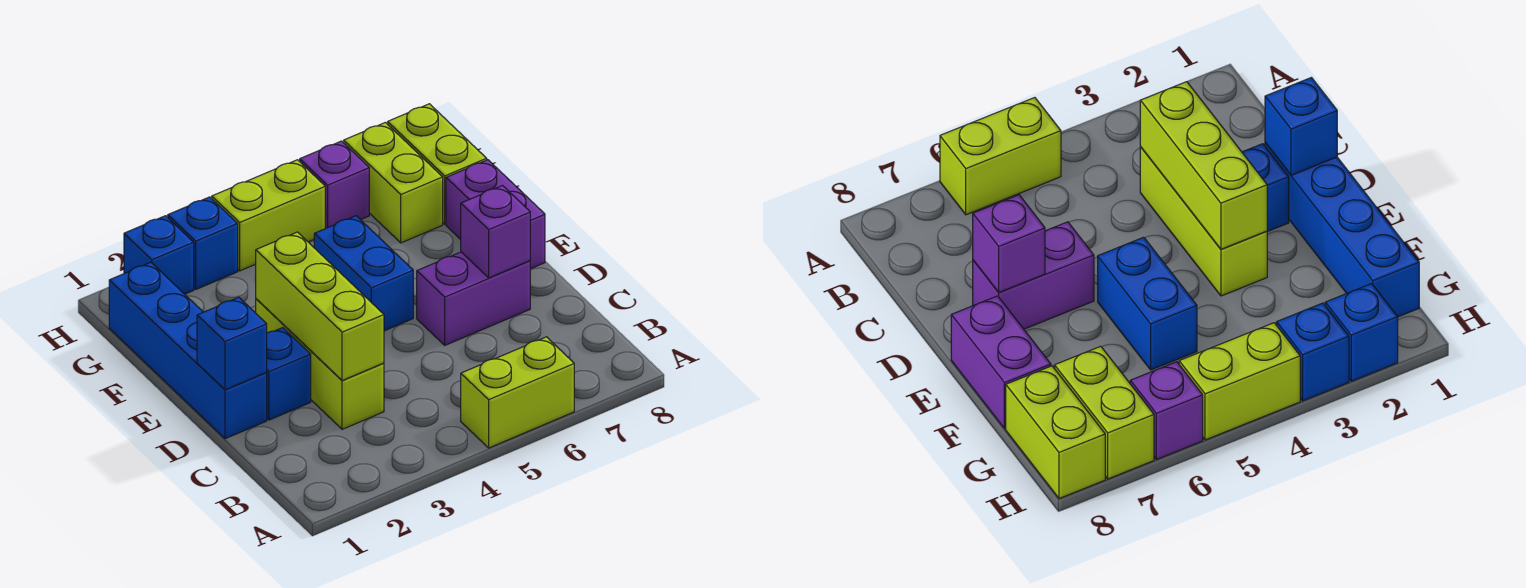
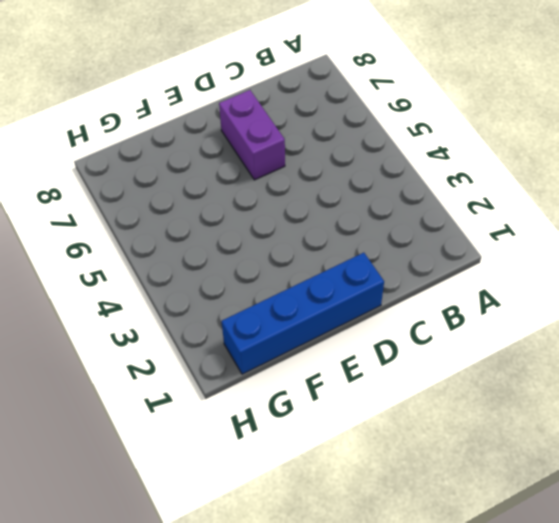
none -> lime brick A5:A6 level 1
none -> lime brick C3:E3 level 1
none -> blue brick D2 level 1

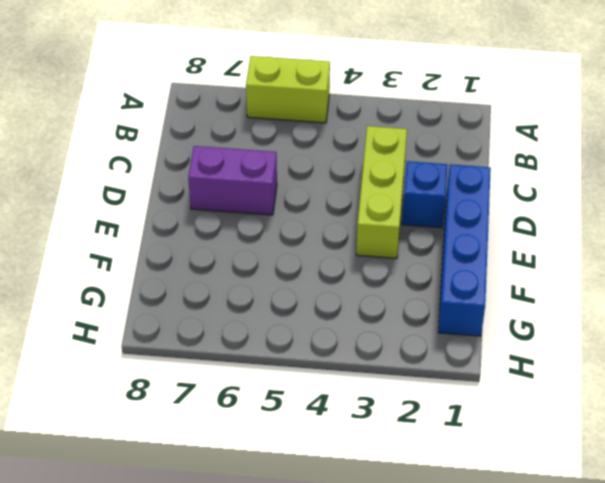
none -> blue brick E5:F5 level 1
none -> purple brick E8:F8 level 1
none -> lime brick G7:H7 level 1

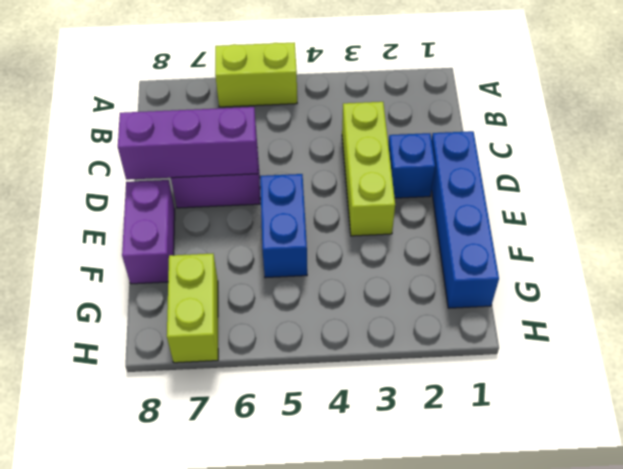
purple brick D6:D8 level 2 -> purple brick D7 level 2
none -> lime brick G8:H8 level 1
none -> blue brick H2 level 1
none -> blue brick H3 level 1

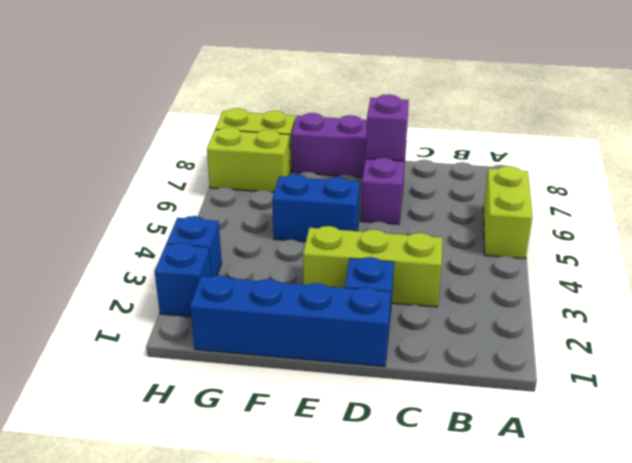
none -> lime brick H4:H5 level 1
none -> purple brick H6 level 1
none -> lime brick C3:E3 level 2

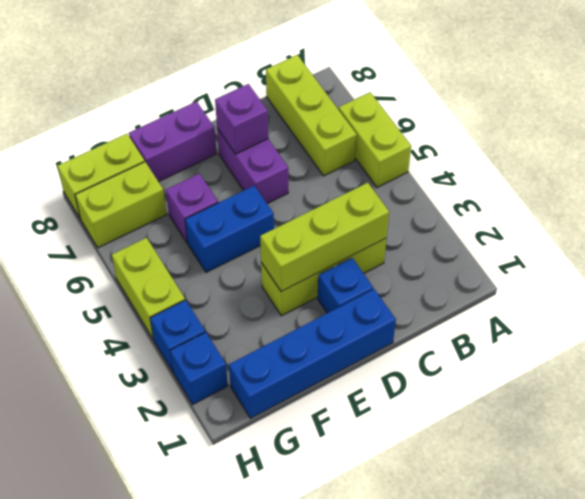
lime brick B6:B8 level 1 -> none
purple brick F6 level 1 -> purple brick H6 level 1
none -> blue brick D1 level 2

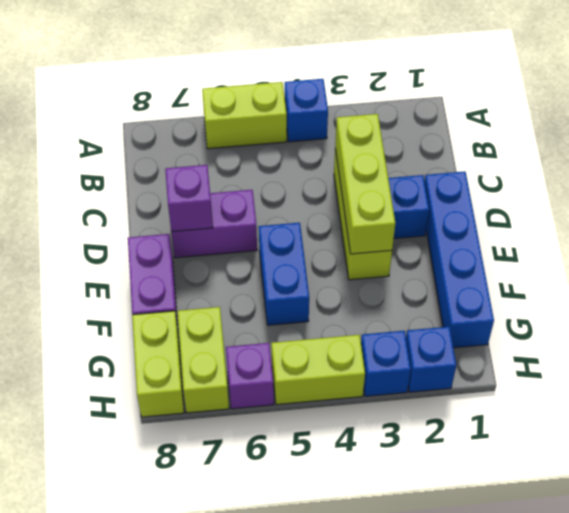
blue brick A4 level 1 -> blue brick D1 level 2

